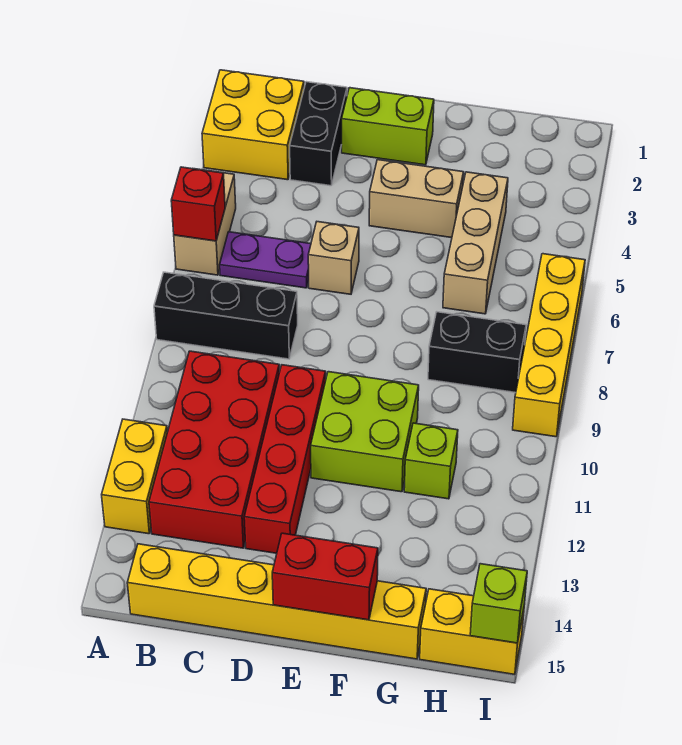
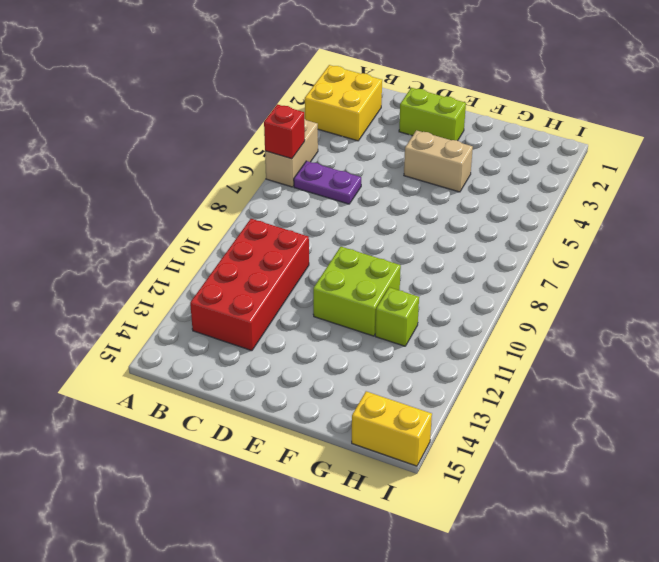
none -> black brick A8:C8 level 1
none -> yellow brick A12:A13 level 1
none -> yellow brick B15:G15 level 1

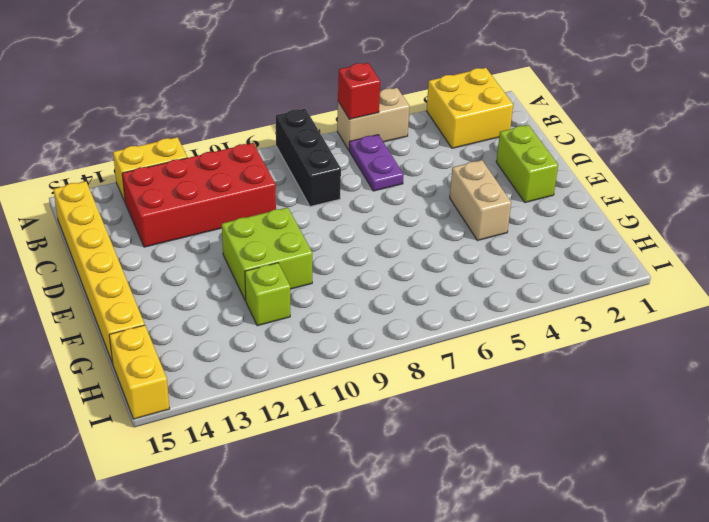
none -> black brick C2:C3 level 1
none -> tan brick D6 level 1
none -> red brick D10:D13 level 1

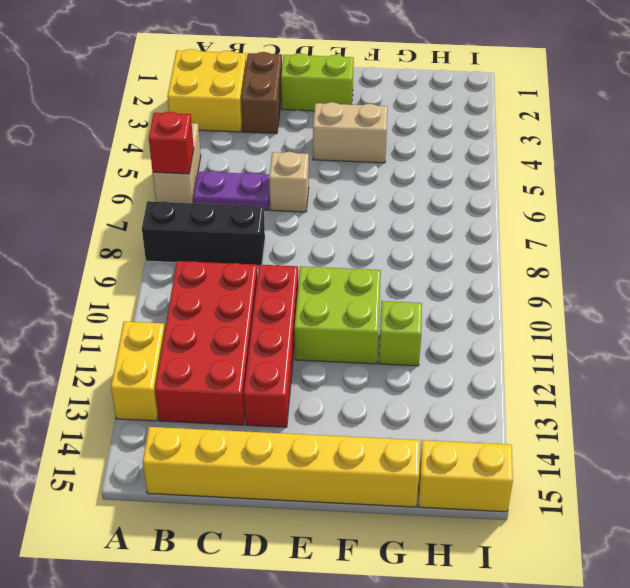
brown brick C2:C3 level 1 -> black brick C2:C3 level 1
none -> tan brick G4:G6 level 1
none -> black brick G8:H8 level 1
none -> yellow brick I6:I9 level 1

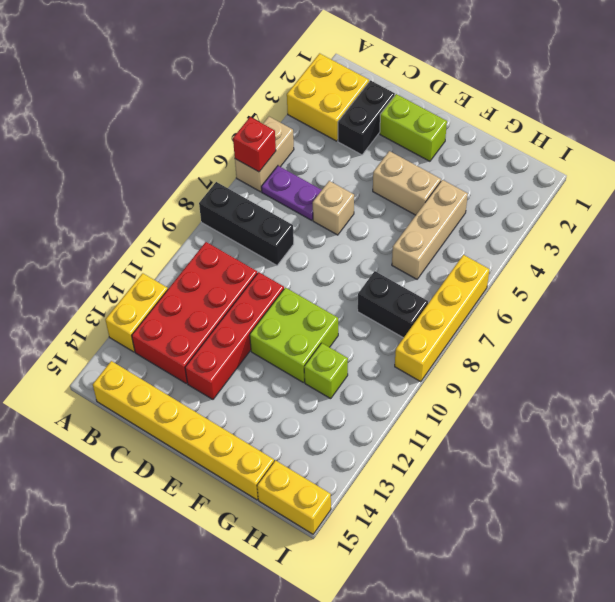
none -> red brick E15:F15 level 2
none -> lime brick I15 level 2

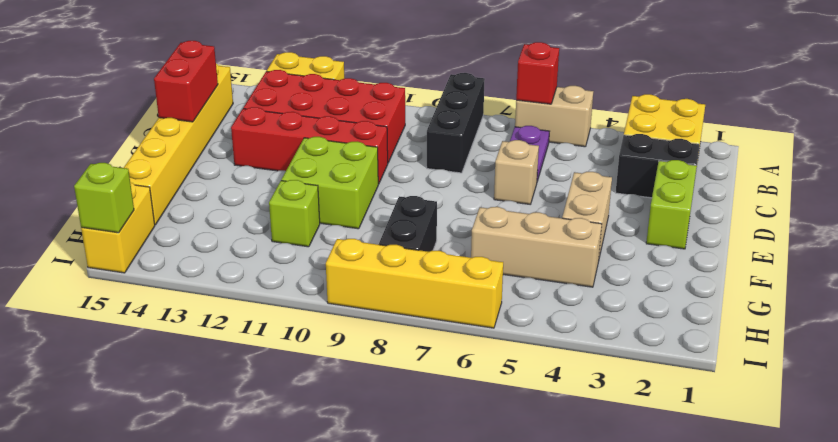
red brick C15:D15 level 2 -> red brick E15:F15 level 2

